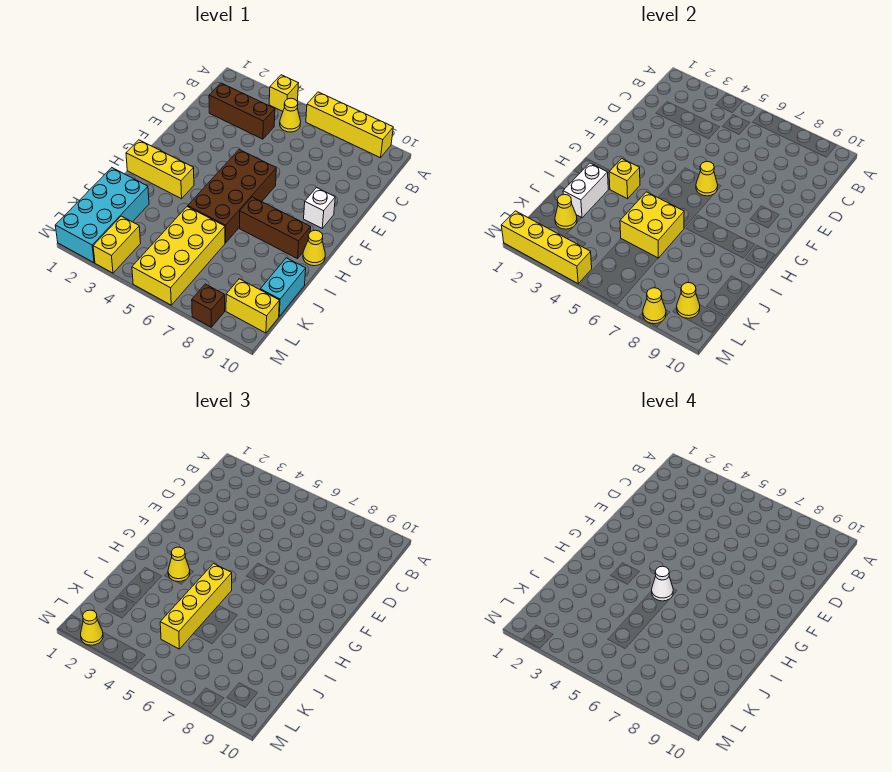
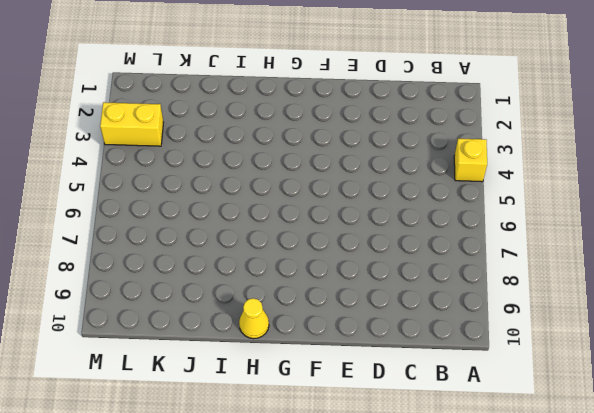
none -> yellow brick A6:A9 level 1
none -> yellow cone B5 level 1
none -> brown brick C2:C4 level 1

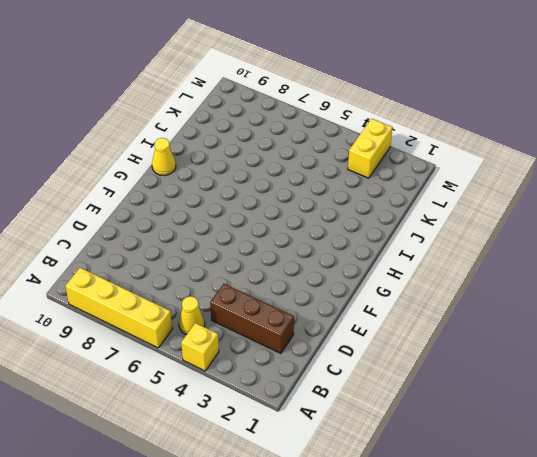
none -> brown brick F5:I6 level 1
none -> white brick F9 level 1
none -> yellow brick H1:H3 level 1

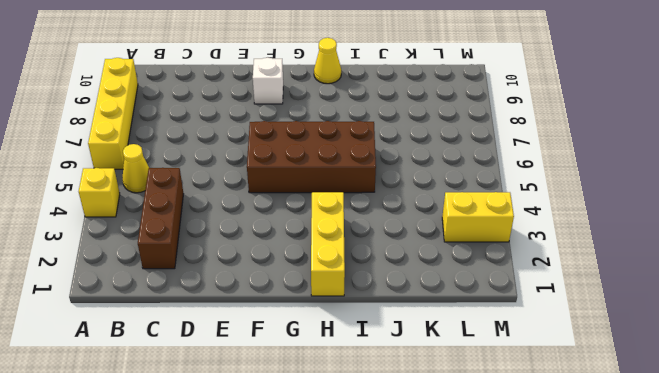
none -> brown brick H7:H9 level 1
none -> cyan brick J1:M2 level 1
none -> yellow brick J5:M6 level 1

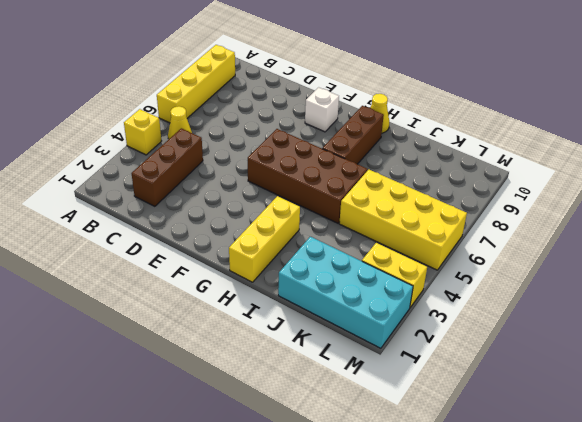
none -> cyan brick J10:K10 level 1
none -> yellow brick L9:L10 level 1
none -> brown brick M8 level 1

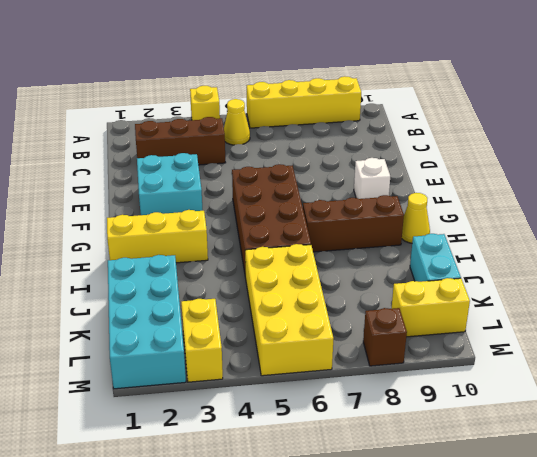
cyan brick E2:F3 level 1 -> none
none -> yellow cone F6 level 2
none -> yellow brick H3 level 2
none -> white brick I2:J2 level 2

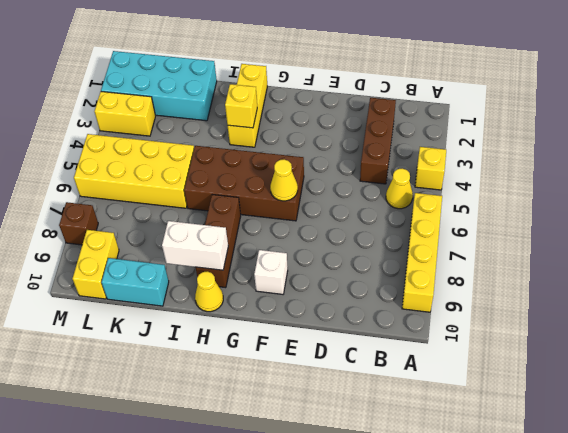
white brick H9:I9 level 2 -> white brick I2:J2 level 2
none -> yellow brick I5:J6 level 2
none -> yellow cone K2 level 2
none -> yellow cone L9 level 2

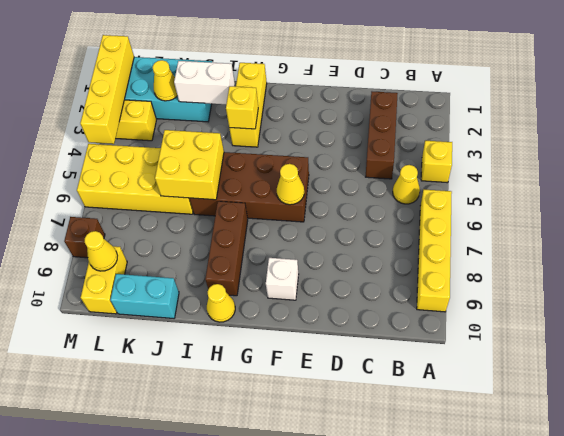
none -> yellow cone M8 level 2
none -> yellow cone H3 level 3
none -> yellow brick H5:K5 level 3

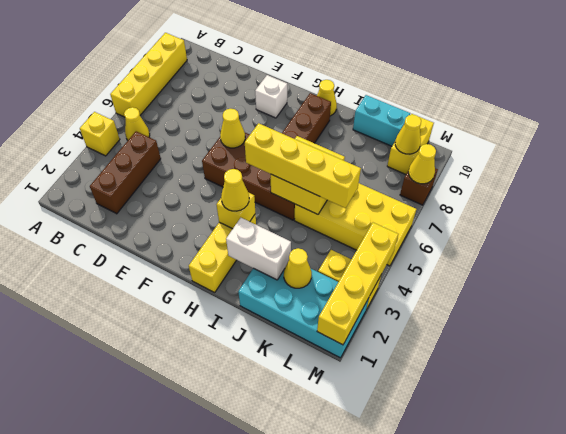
none -> yellow cone M2 level 3
none -> white cone H5 level 4

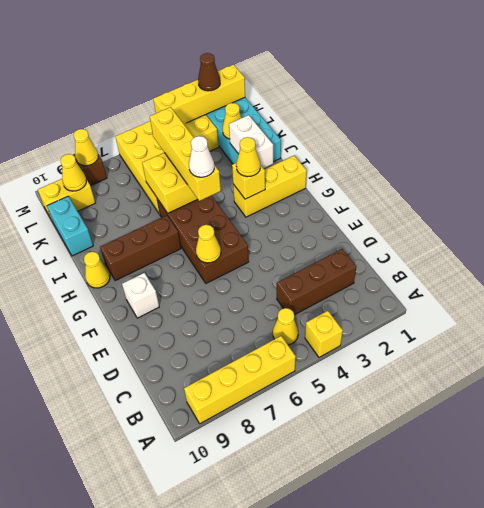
brown cone M2 level 3 -> yellow cone M2 level 3

